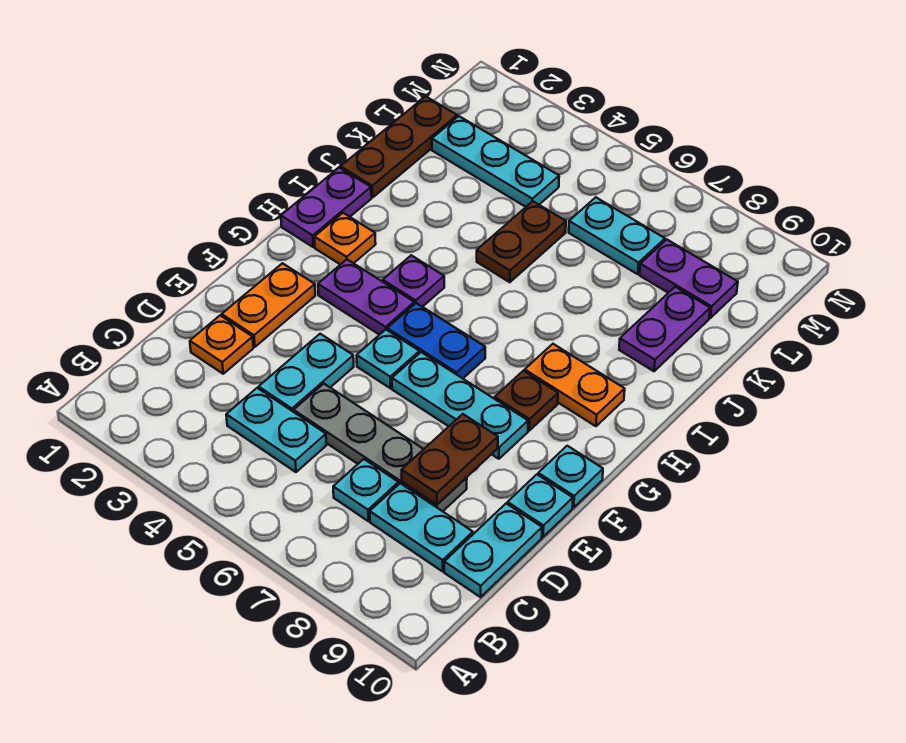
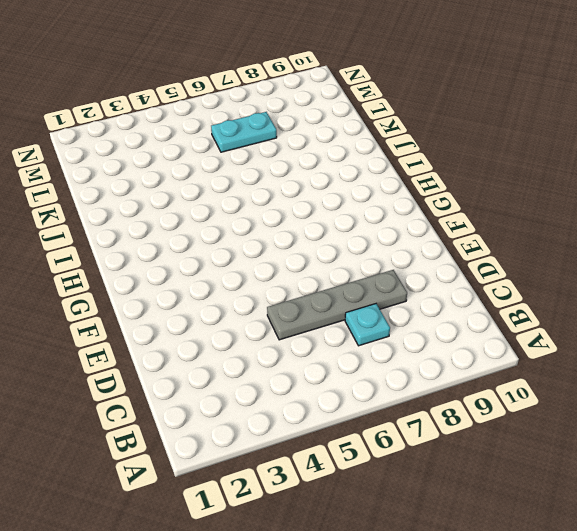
none -> cyan plate C4:C5 level 1
none -> cyan plate C8:C9 level 1
none -> cyan plate C10:D10 level 1

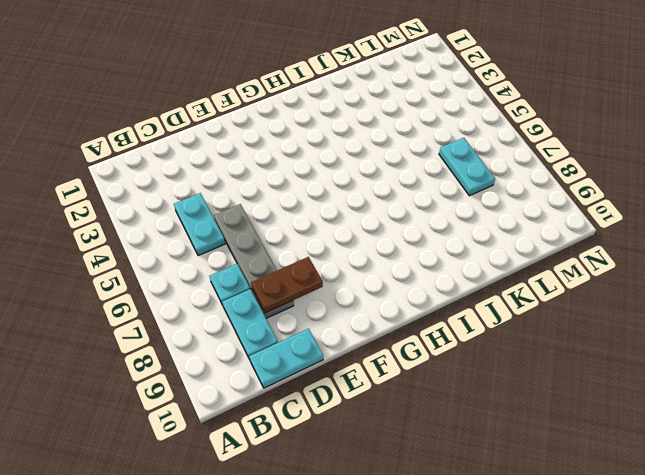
none -> orange plate D2 level 1
none -> cyan plate D4:E4 level 1
none -> orange plate E2:F2 level 1

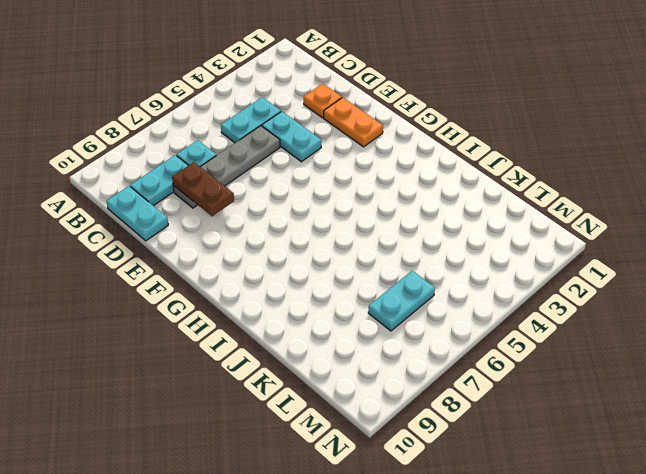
none -> cyan plate E10 level 1
none -> cyan plate F5 level 1
none -> cyan plate F6:F8 level 1

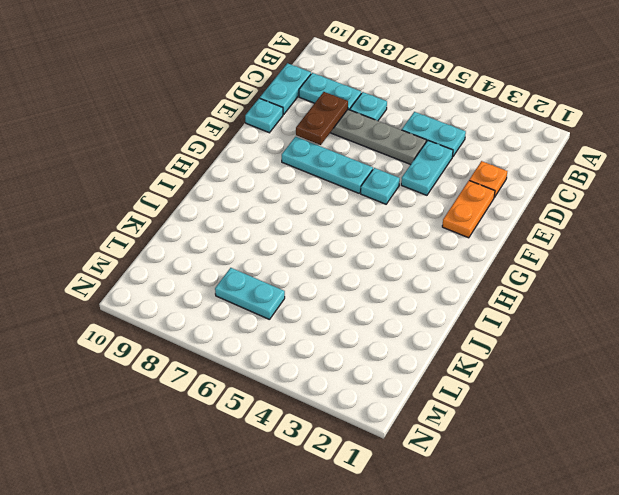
none -> cyan plate F10 level 1
none -> purple plate G3:G4 level 1
none -> blue plate G5:G6 level 1

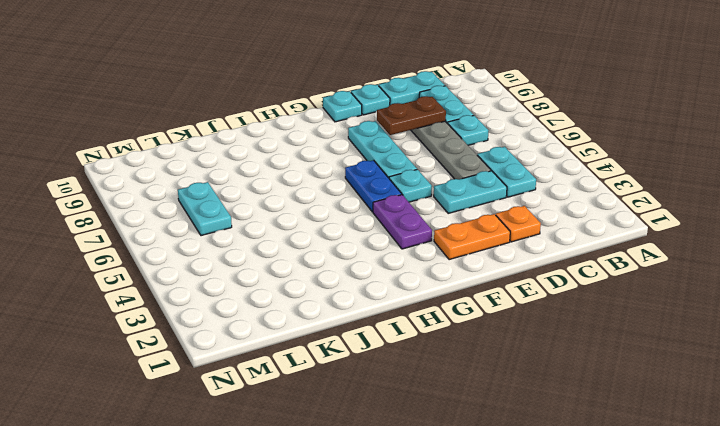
none -> brown plate G8 level 1
none -> purple plate H1:I1 level 1
none -> orange plate H2 level 1

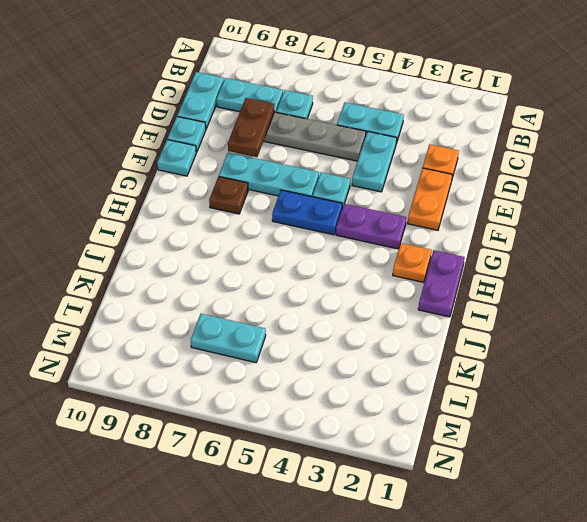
none -> purple plate H4 level 1
none -> orange plate H8:H9 level 1
none -> brown plate J1:L1 level 1

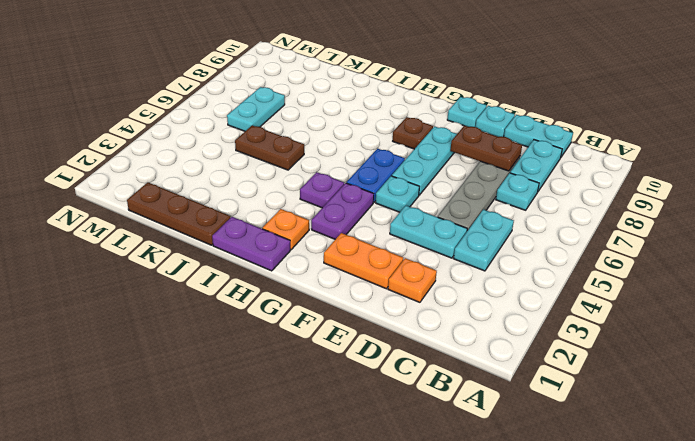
none -> orange plate H8:H9 level 1
none -> purple plate J9:K9 level 1
none -> cyan plate L2:L4 level 1

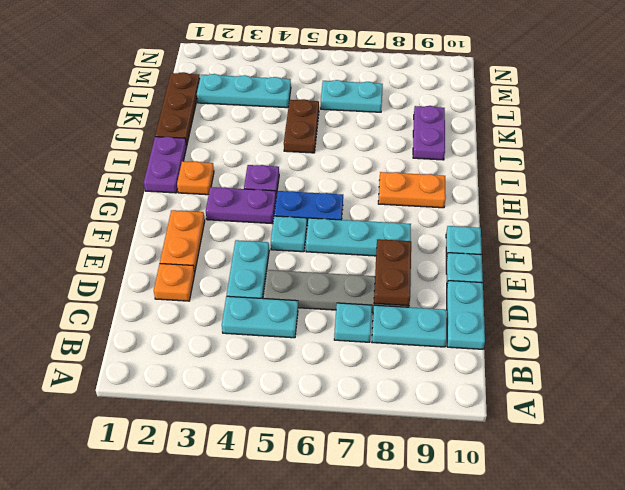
none -> brown plate G8 level 1
none -> purple plate L8:L9 level 1

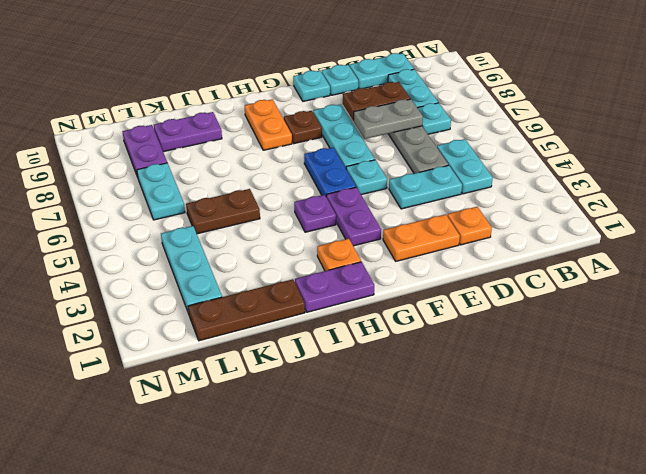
grey plate D7:E7 level 2 -> none

